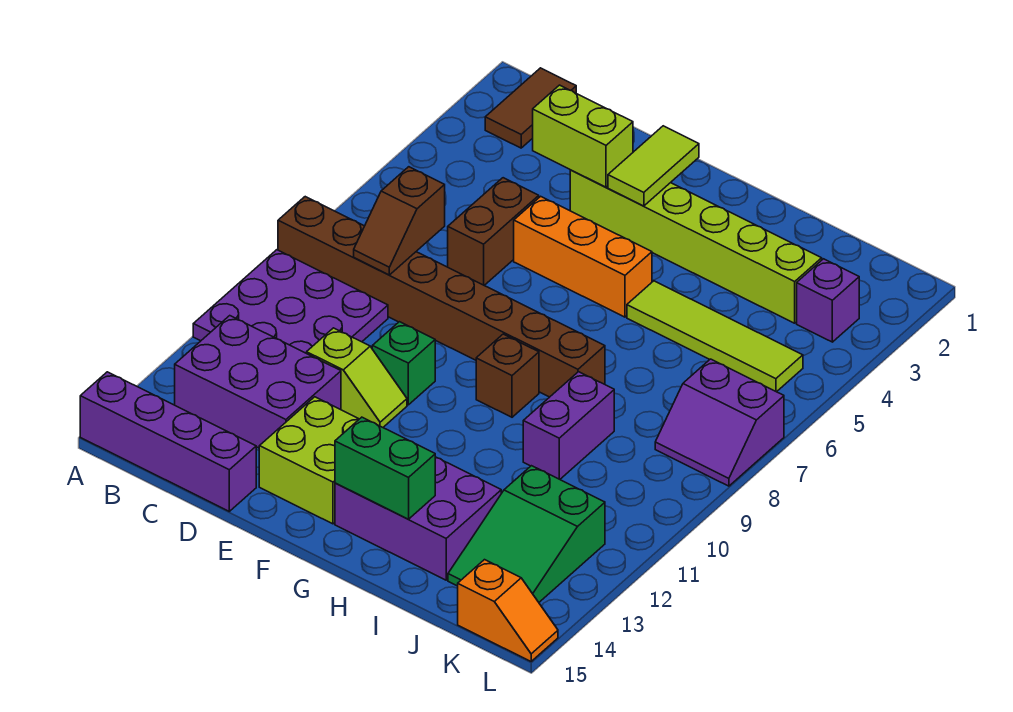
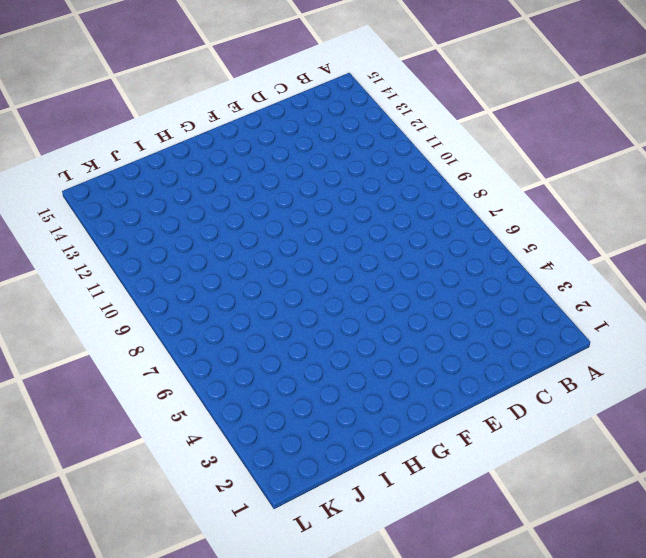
none -> brown brick A8:H8 level 1
none -> purple plate A9:C11 level 1
none -> purple brick A15:D15 level 1

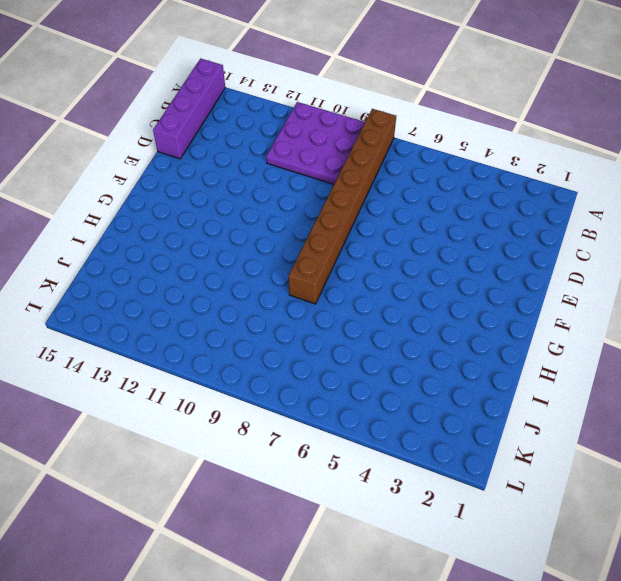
none -> brown tile B1:B2 level 1
none -> purple brick B12:D13 level 1
none -> brown brick D5:D6 level 1

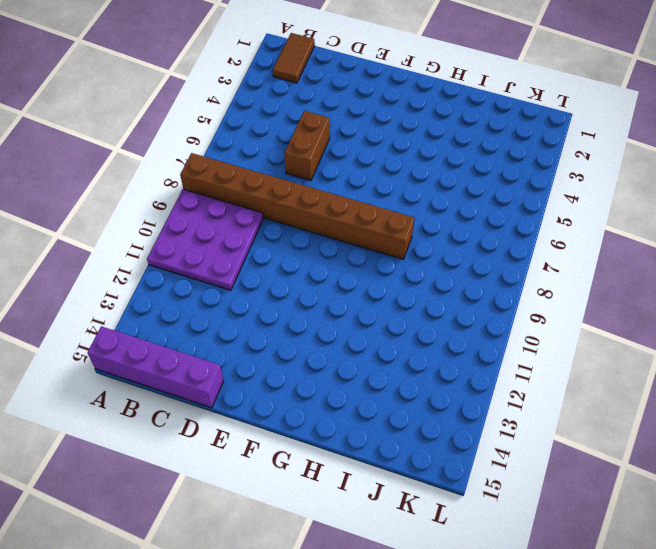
none -> purple brick B12:D13 level 1
none -> lime slope D11:E11 level 1 top D
none -> lime brick E3:J3 level 1

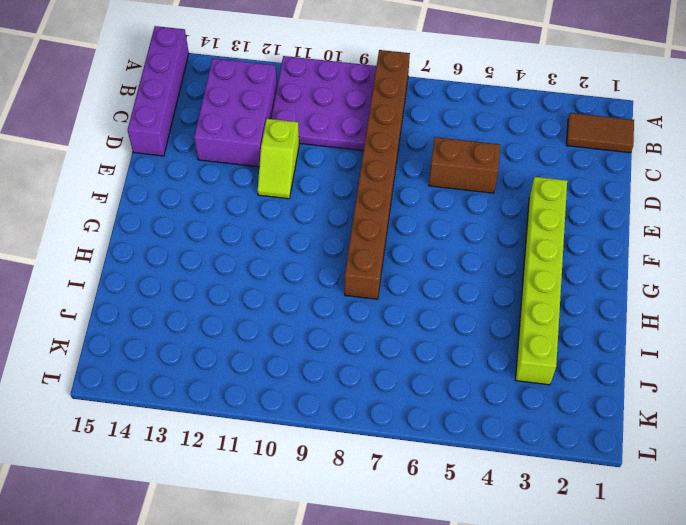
none -> orange brick E5:G5 level 1
none -> green brick E10 level 1
none -> lime brick E13:F14 level 1

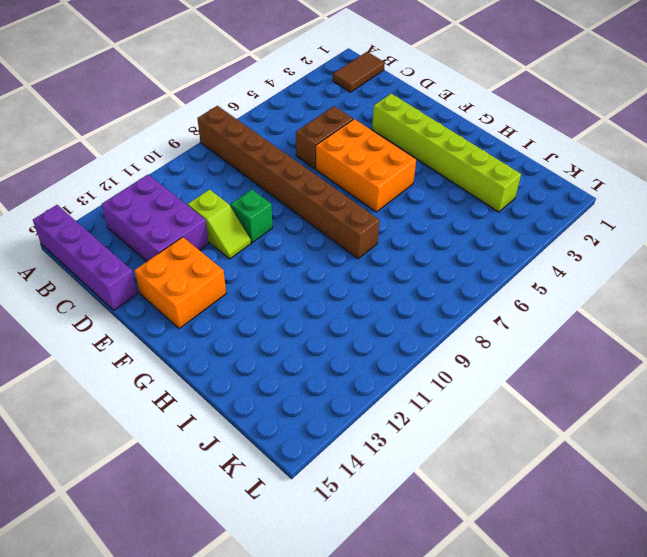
orange brick E5:G6 level 1 -> orange brick E5:G5 level 1
orange brick E13:F14 level 1 -> lime brick E13:F14 level 1
none -> purple plate A9:C11 level 1
none -> brown brick G9 level 1
none -> purple brick G13:I14 level 1

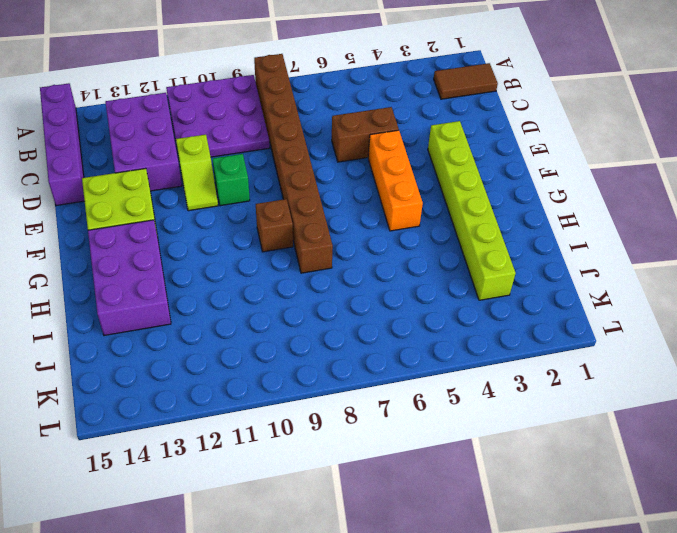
none -> lime tile H5:K5 level 1
none -> purple brick I9:I10 level 1
none -> green slope J12:K14 level 1 top 12

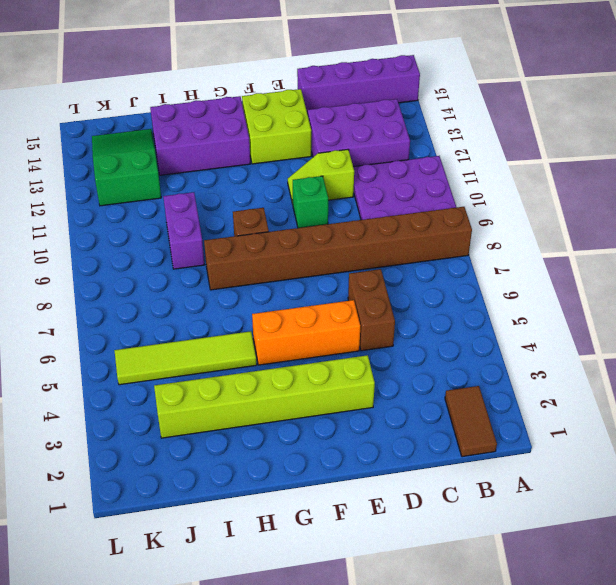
none -> purple brick K3 level 1
none -> purple slope K7:L8 level 1 top 7
none -> orange slope K15:L15 level 1 top K

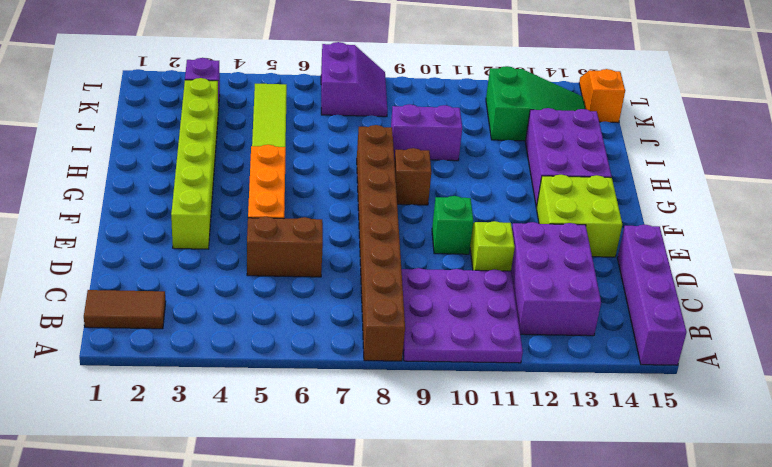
none -> brown slope C7:C8 level 2 top 7
none -> lime brick D3:E3 level 2
none -> lime tile F2:F3 level 2

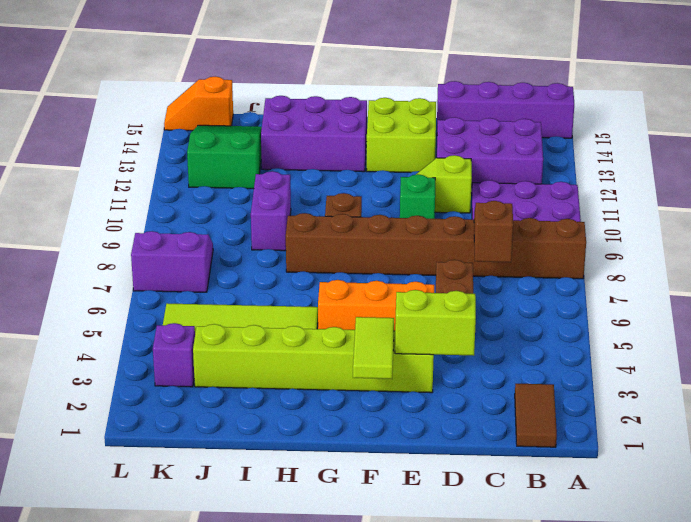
none -> green brick G14:H14 level 2

